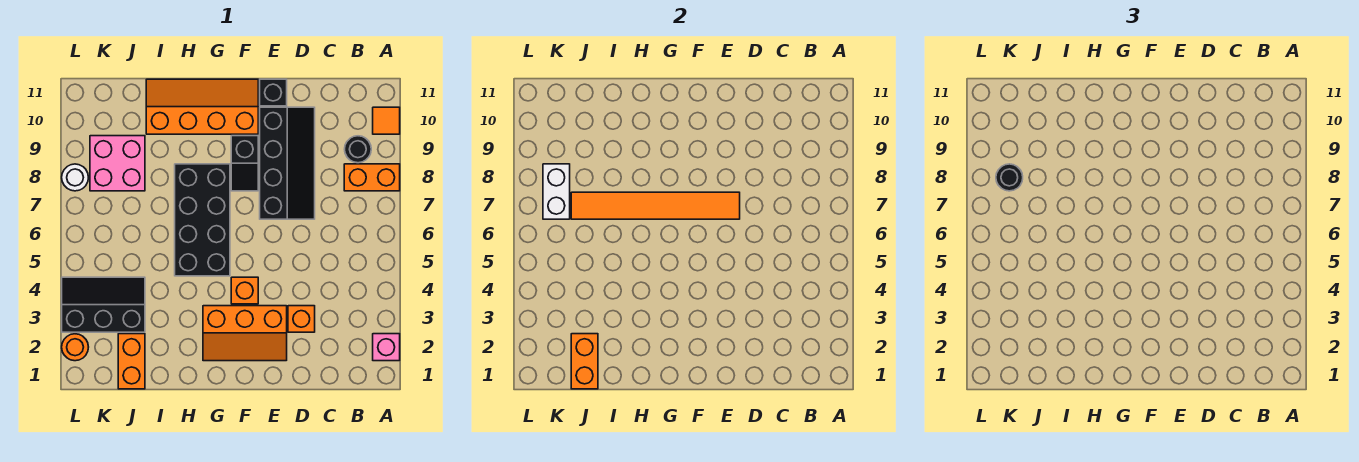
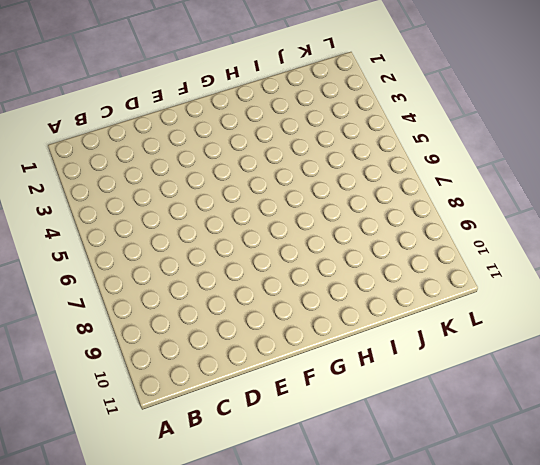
none -> pink brick A2 level 1
none -> orange brick A8:B8 level 1
none -> orange tile A10 level 1

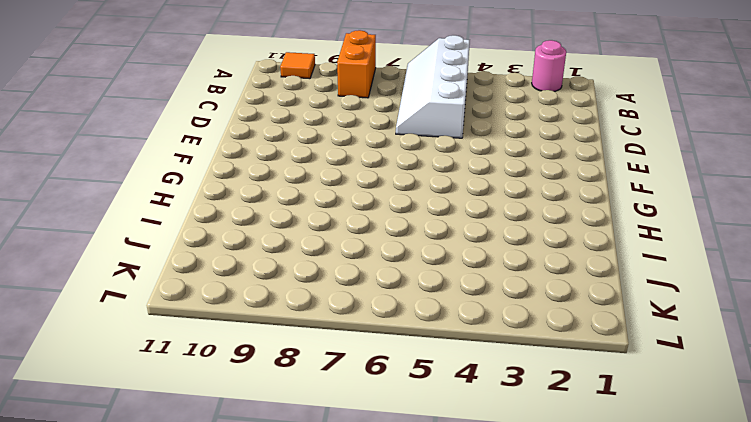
pink round brick A2 level 1 -> pink brick A2 level 1
white slope A5:D6 level 1 top 5 -> none
none -> black round brick B9 level 1
none -> orange brick D3 level 1
none -> black slope D7:E10 level 1 top E

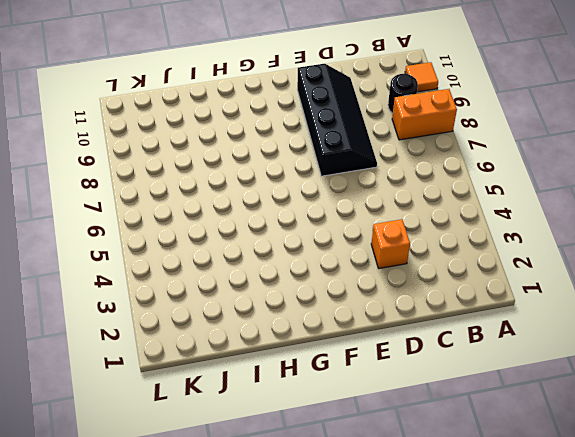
none -> pink brick A2 level 1
none -> orange slope E2:G3 level 1 top 3
none -> black brick E11 level 1

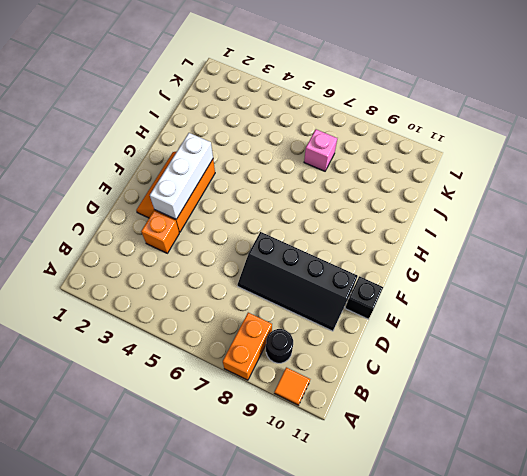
white brick E3:G3 level 2 -> none
pink brick J7 level 1 -> pink brick A2 level 1
none -> orange brick F4 level 1
none -> black slope F8:F9 level 1 top 9
none -> orange slope F10:I11 level 1 top 10

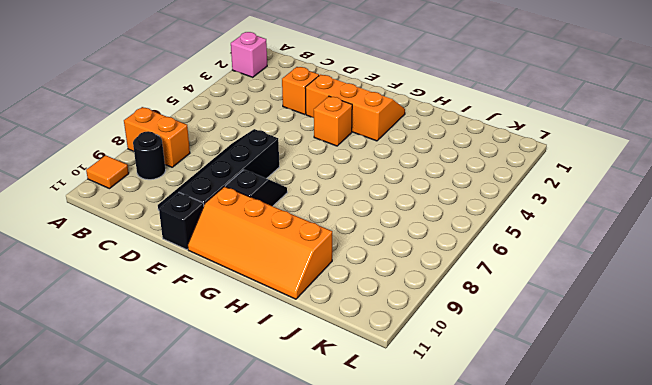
none -> black brick G5:H8 level 1
none -> orange brick J1:J2 level 1
none -> black slope J3:L4 level 1 top 3

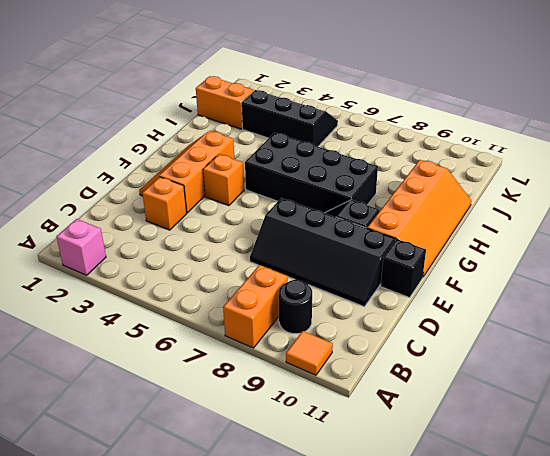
black slope J3:K5 level 1 top J -> black slope J3:L4 level 1 top 3
none -> pink brick J8:K9 level 1
none -> orange round brick L2 level 1
none -> white round brick L8 level 1

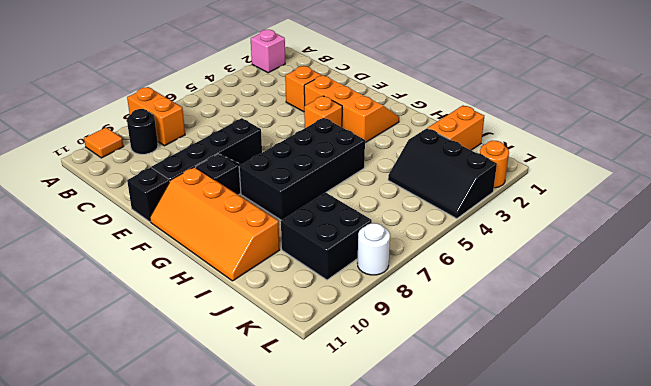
black brick J8:K9 level 1 -> pink brick J8:K9 level 1
none -> orange tile E7:J7 level 2
none -> orange brick J1:J2 level 2
none -> white brick K7:K8 level 2

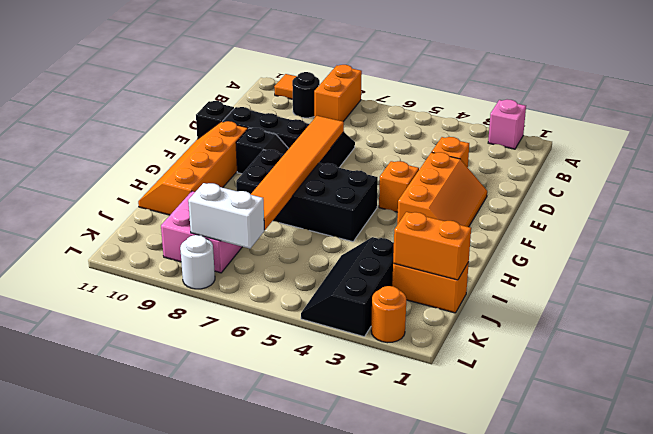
none -> black round brick K8 level 3

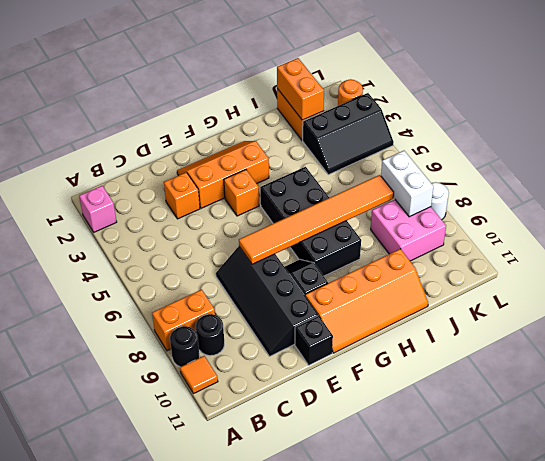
black round brick A9 level 1 -> black round brick K8 level 3

